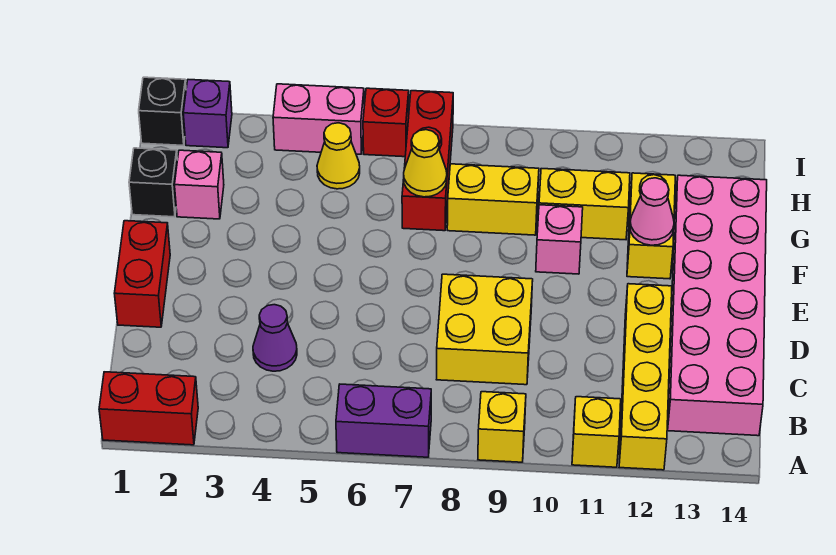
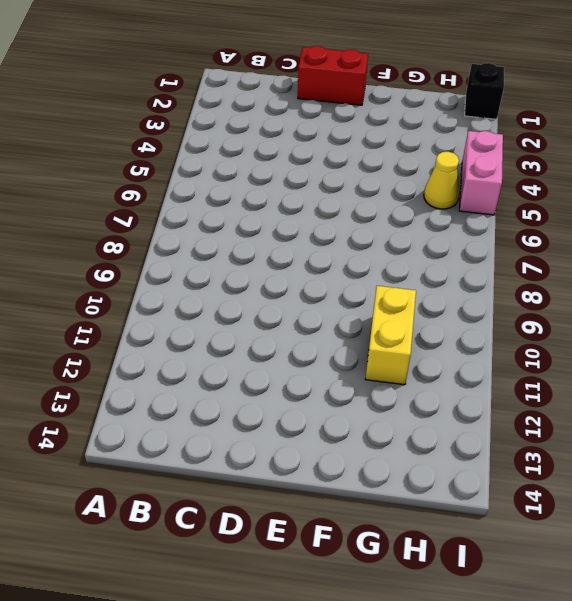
none -> red brick A1:A2 level 1
none -> purple brick A6:A7 level 1
none -> yellow brick A9 level 1

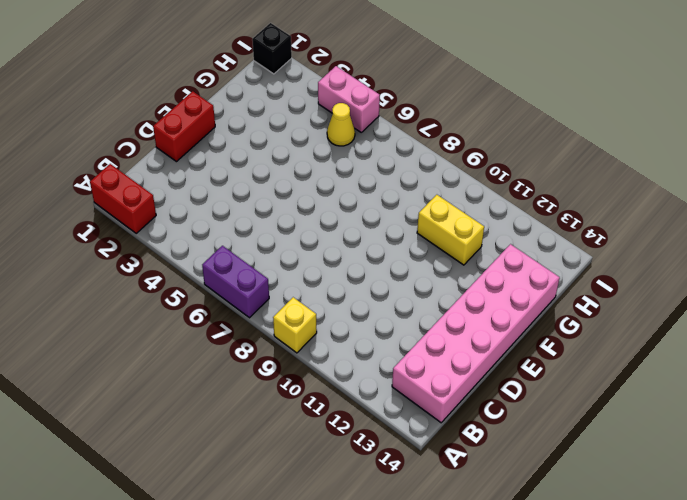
none -> yellow brick A11 level 1
none -> yellow brick A12:D12 level 1
none -> purple cone C4 level 1

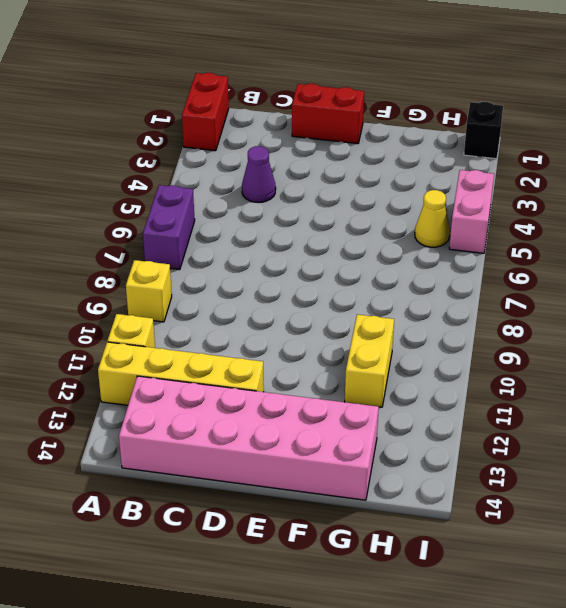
none -> yellow brick C8:D9 level 1
none -> pink brick F10 level 1
none -> yellow brick F12:G12 level 1

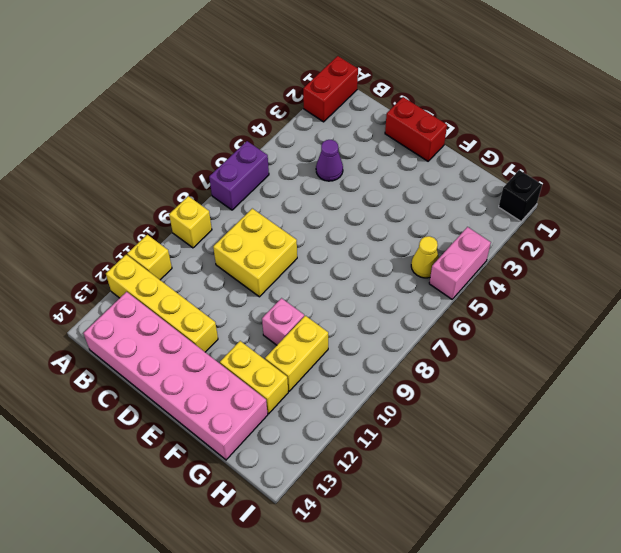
none -> black brick G1 level 1
none -> pink brick G2 level 1
none -> red brick G7:I7 level 1

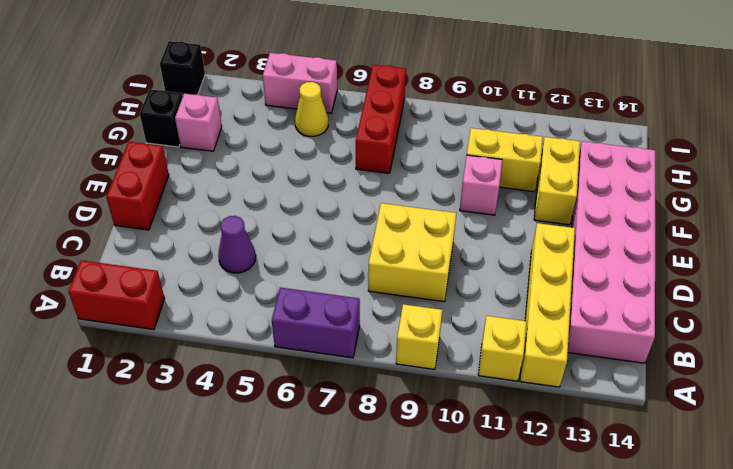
none -> yellow brick G8:G9 level 1
none -> purple brick I2 level 1
none -> red brick I6 level 1

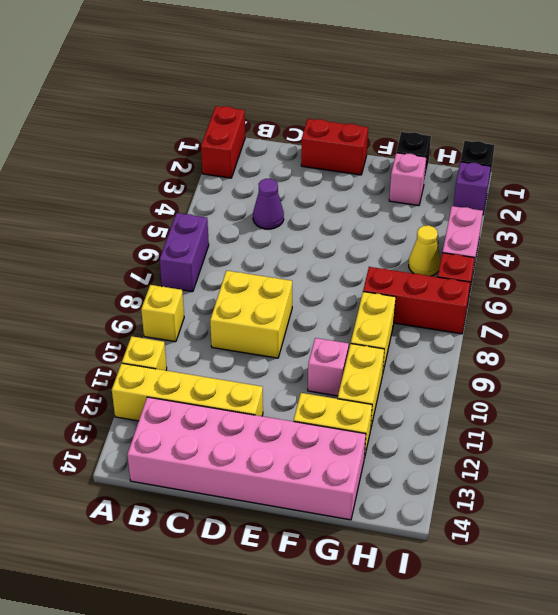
none -> pink cone F12 level 2
none -> yellow cone G7 level 2

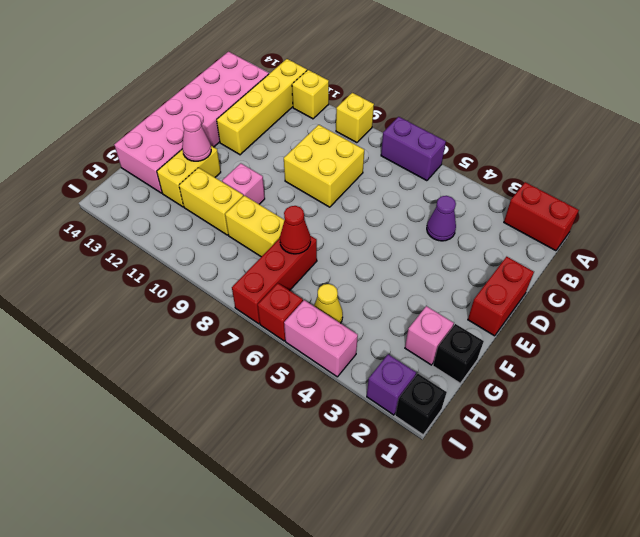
red cone G7 level 2 -> yellow cone G7 level 2

